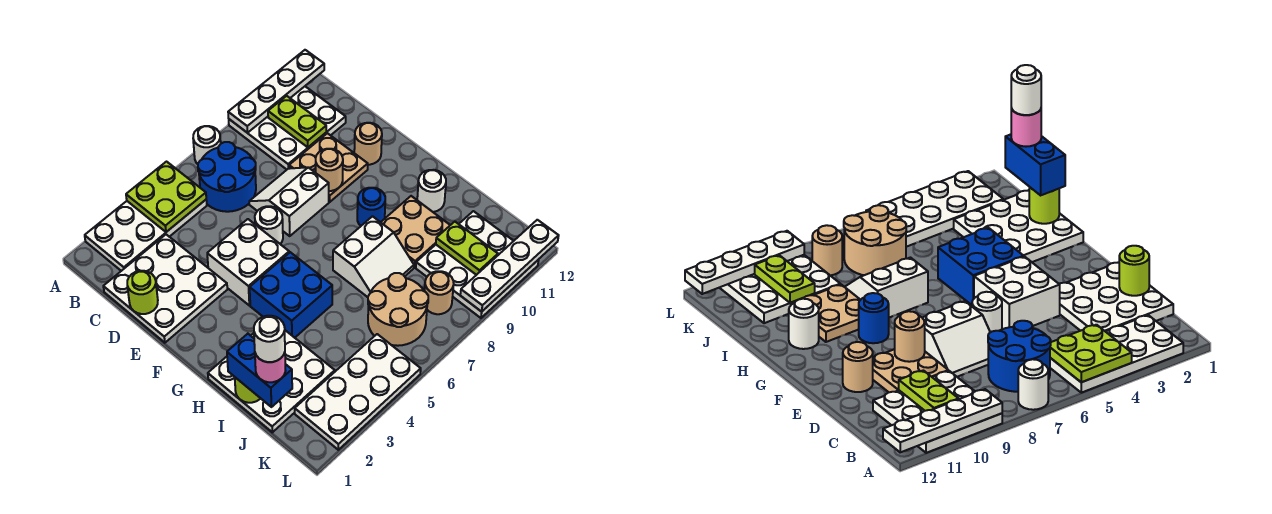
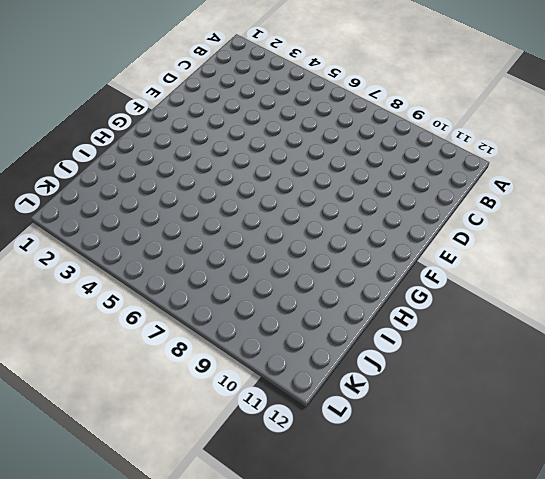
none -> white plate A2:B5 level 1
none -> white round brick A7 level 1
none -> white plate A9:C11 level 1
none -> blue round brick B6:C7 level 1

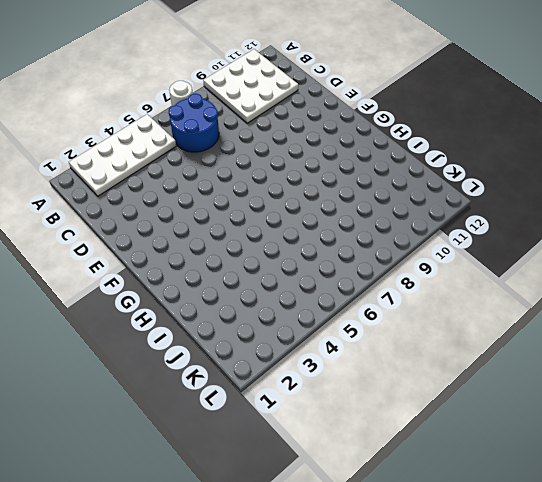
none -> white plate C1:E3 level 1
none -> white slope D7:E8 level 1 top E
none -> tan plate D9:E10 level 1
none -> white brick E4:F5 level 1

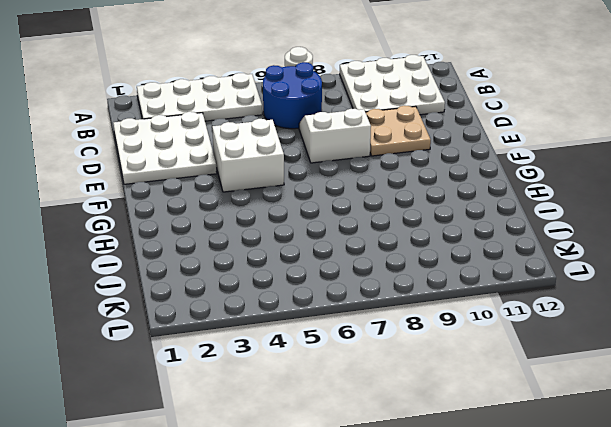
none -> white round brick E6 level 1
none -> tan round brick E11 level 1
none -> blue brick G4:H5 level 1
none -> blue round brick G9 level 1

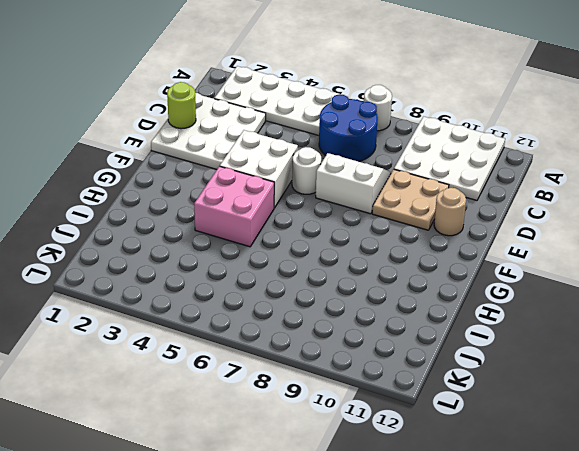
pink brick G4:H5 level 1 -> blue brick G4:H5 level 1
none -> blue round brick G9 level 1
none -> white plate H1:J3 level 1
none -> white slope H7:I8 level 1 top H
none -> tan plate H9:I10 level 1

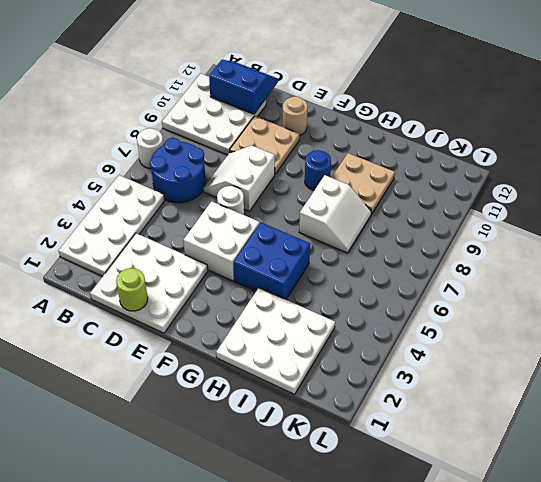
blue slope B11:C12 level 2 top 11 -> none
none -> white round brick H11 level 1
none -> tan round brick J6:K7 level 1
none -> white plate J9:L11 level 1
none -> white plate K2:L5 level 1

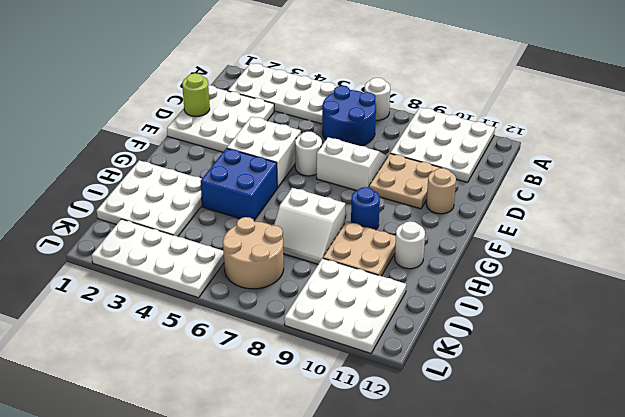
none -> tan round brick K8 level 1
none -> lime plate A4:B5 level 2
none -> white plate A9:A12 level 2
none -> lime plate B10:C10 level 2

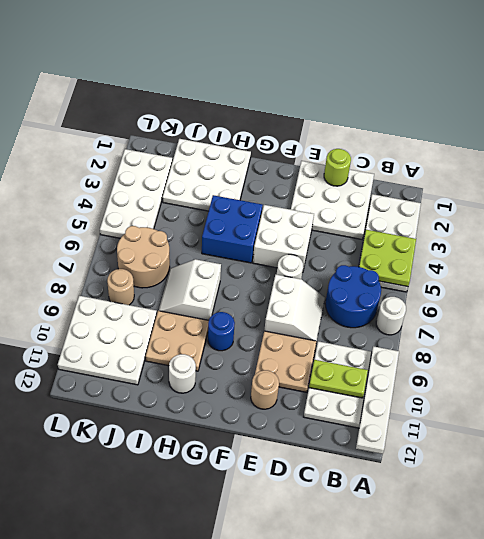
none -> tan round brick E9 level 2
none -> lime round brick I1 level 2
none -> lime plate J10:K10 level 2
none -> white plate L9:L12 level 2

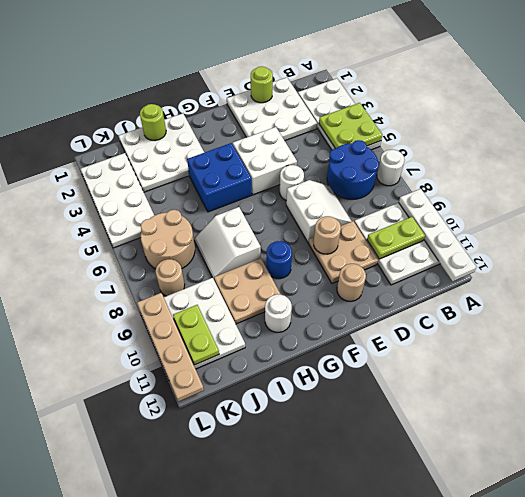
lime plate K10:K11 level 2 -> lime plate J10:K10 level 2
tan plate L9:L12 level 2 -> white plate L9:L12 level 2
none -> blue brick I1:J1 level 3
none -> pink round brick J1 level 4
none -> white round brick J1 level 5

